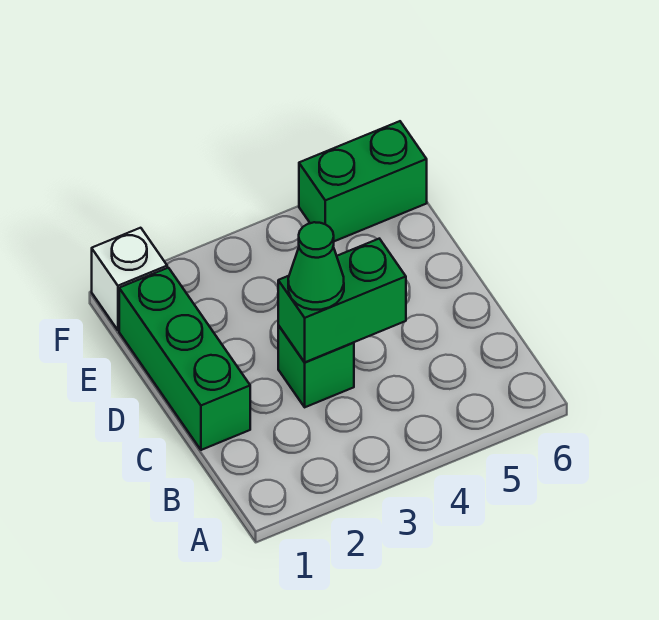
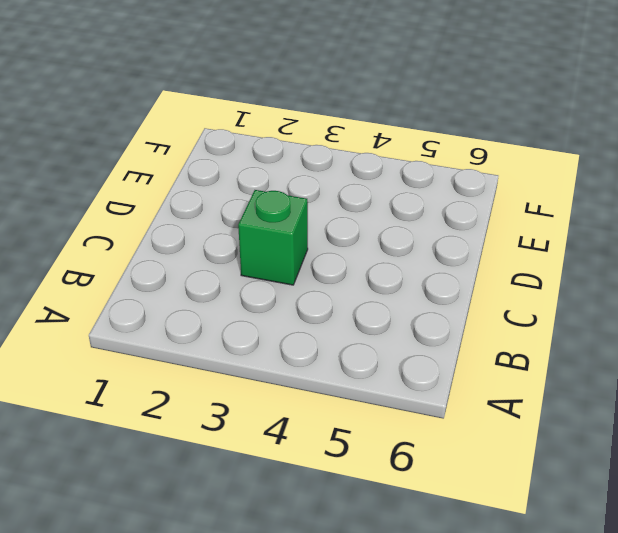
none -> green brick C1:E1 level 1
none -> white brick F1 level 1

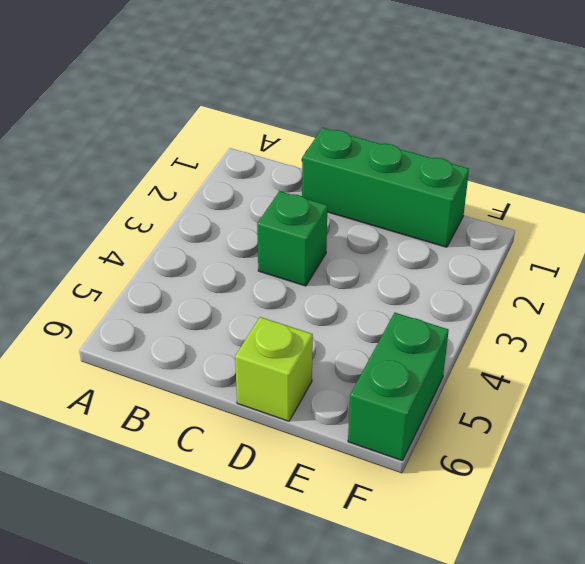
lime brick D6 level 1 -> none
none -> white brick F1 level 1
none -> green brick C3:C4 level 2

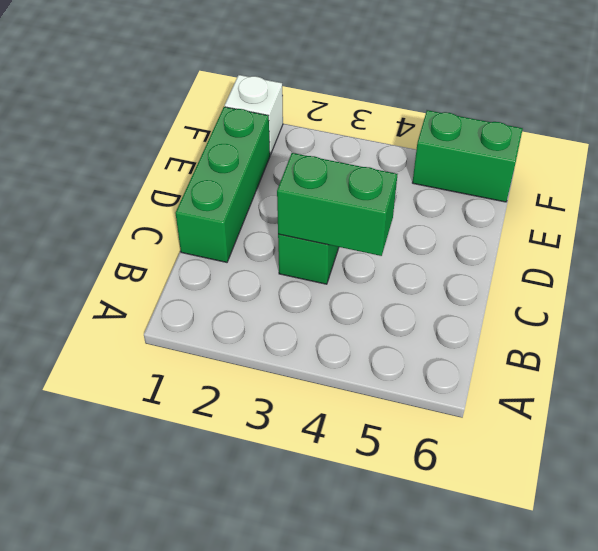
none -> green cone C3 level 3

